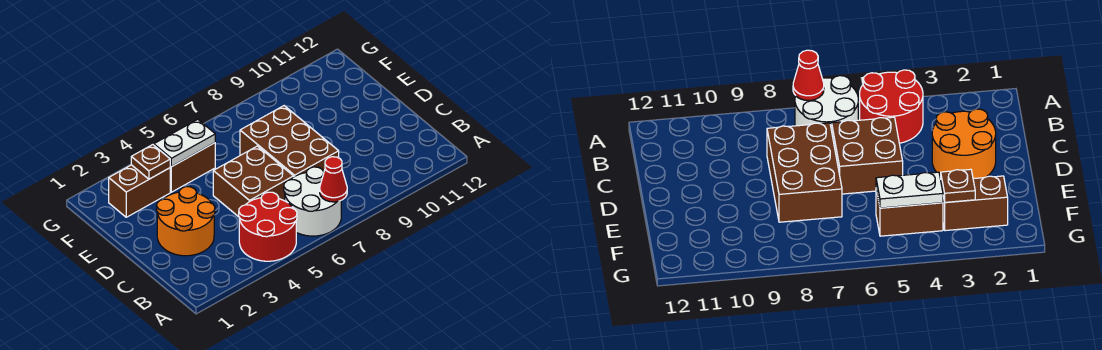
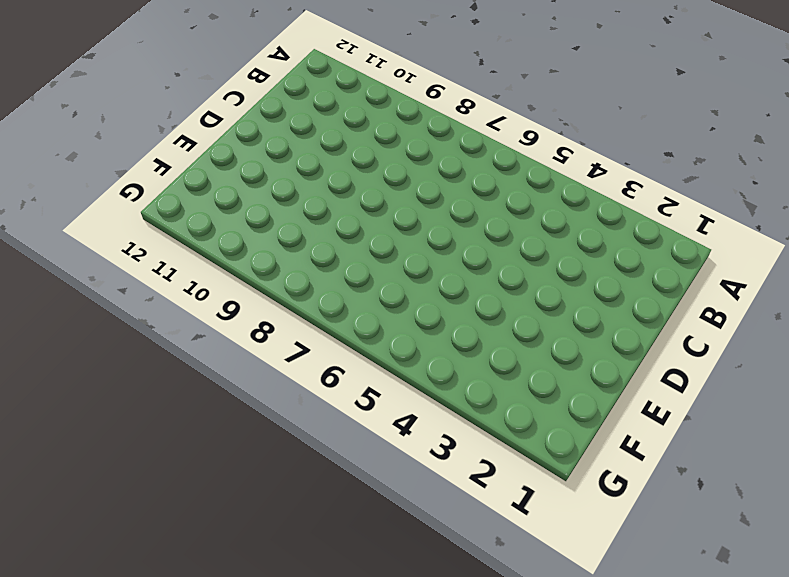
none -> red round brick A4:B5 level 1
none -> white round brick A6:B7 level 1

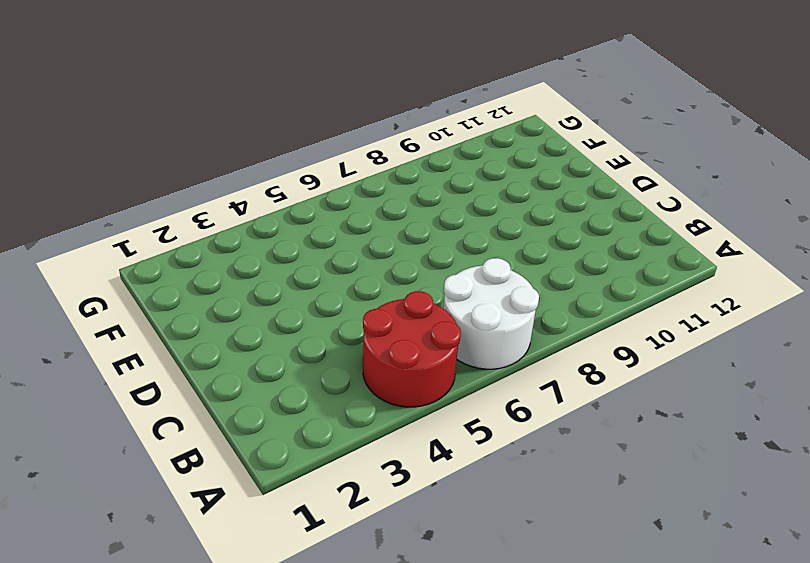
none -> orange round brick C2:D3 level 1
none -> brown brick C5:D6 level 1

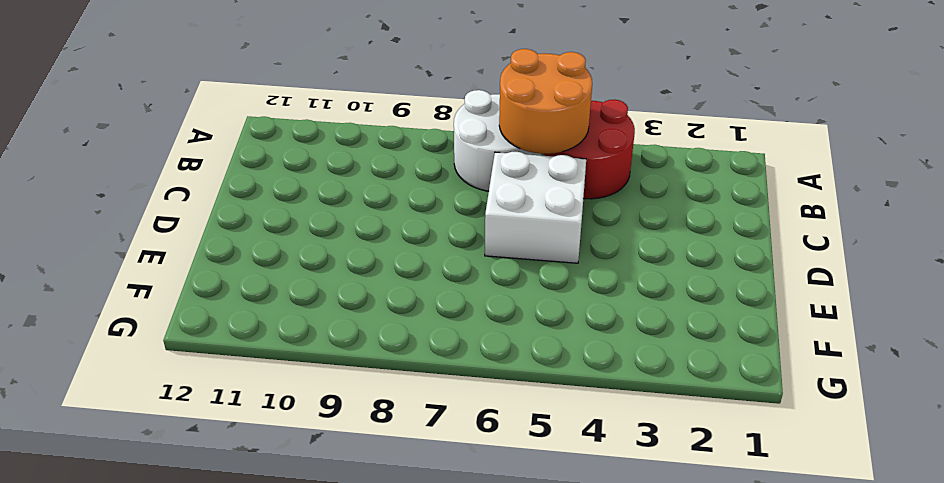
orange round brick A5:B6 level 2 -> orange round brick C2:D3 level 1
white brick C5:D6 level 1 -> brown brick C5:D6 level 1
none -> brown brick C7:E8 level 1
none -> brown brick F2:F3 level 1

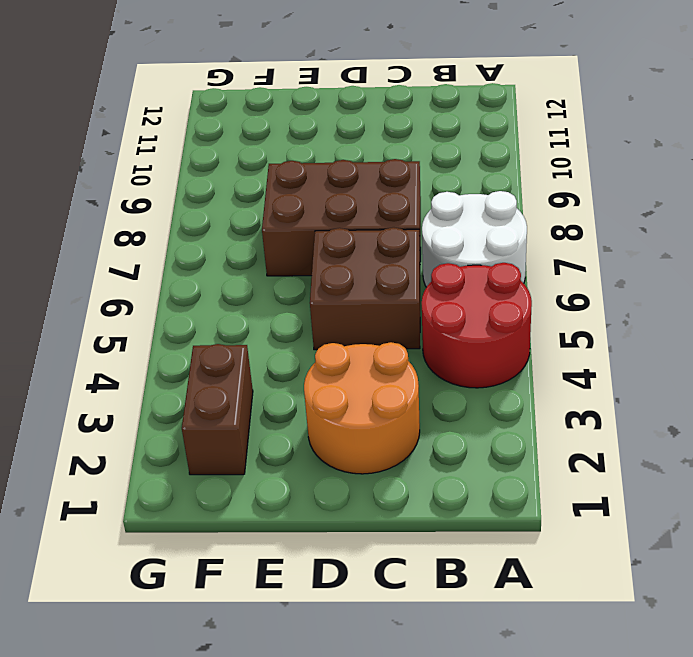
none -> brown brick F4:F5 level 1
none -> red cone A7 level 2

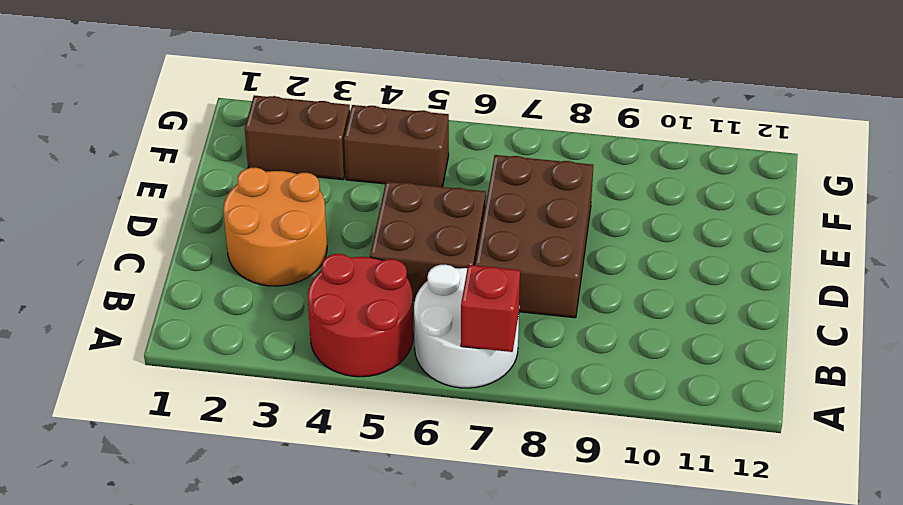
red brick A7 level 2 -> red cone A7 level 2
none -> brown plate F3 level 2
none -> white plate F4:F5 level 2

